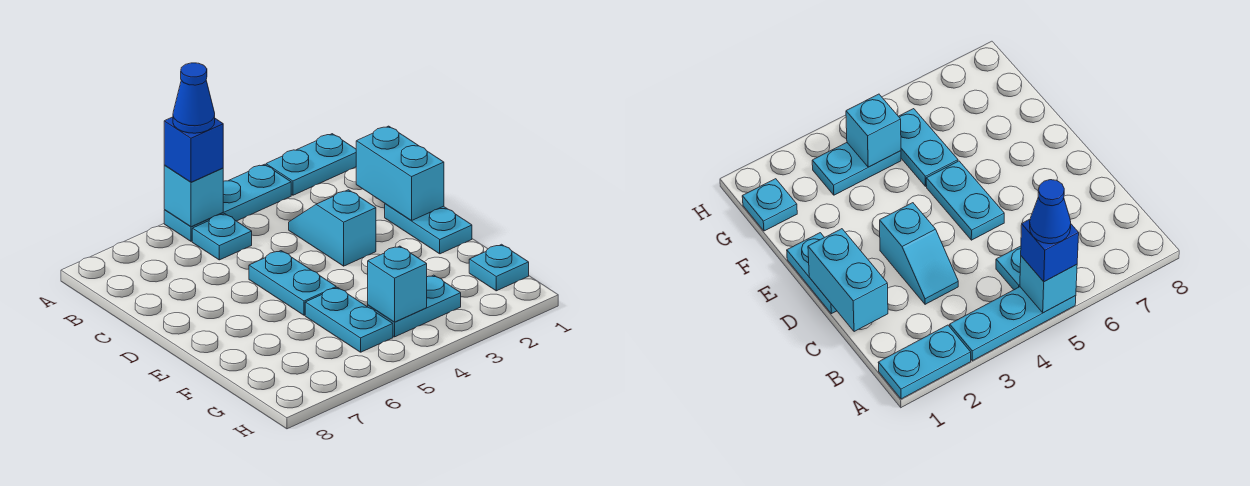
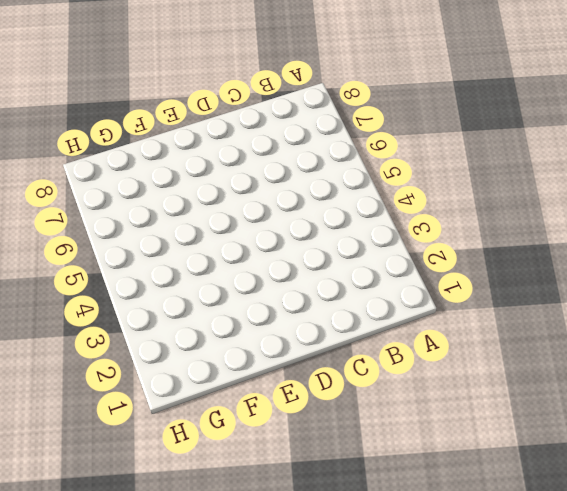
none -> cyan plate A1:A2 level 1
none -> cyan plate A3:A5 level 1
none -> cyan plate B5 level 1

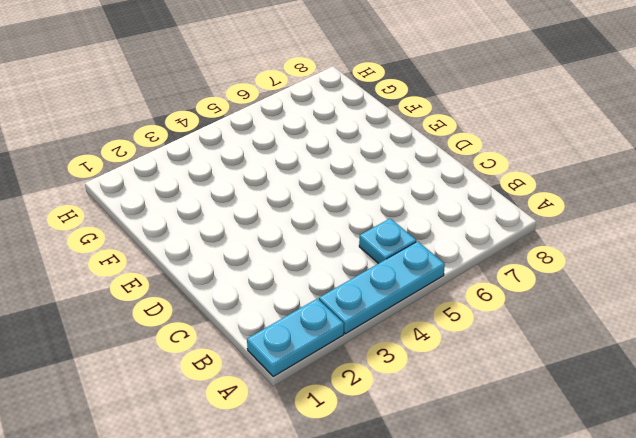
none -> cyan slope C3:D3 level 1 top D
none -> cyan plate D1:E1 level 1
none -> cyan plate D5:E5 level 1

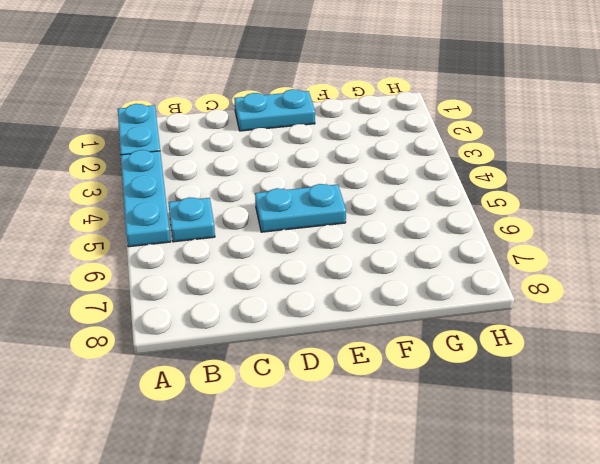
none -> cyan slope C3:D3 level 1 top D
none -> cyan plate F5:G5 level 1
none -> cyan plate G1 level 1

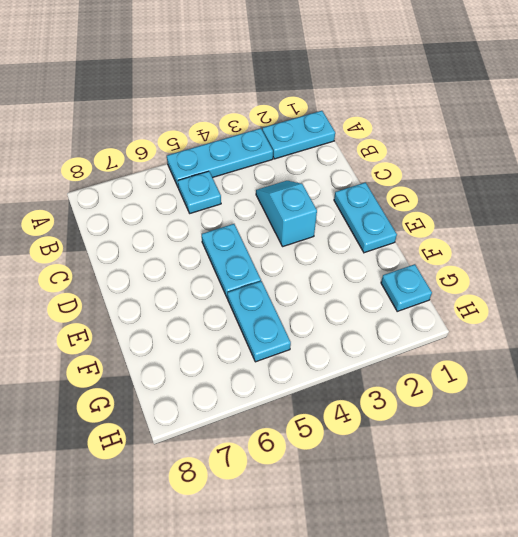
none -> cyan plate G3:G4 level 1
none -> cyan brick A5 level 2
none -> cyan brick C1:D1 level 2

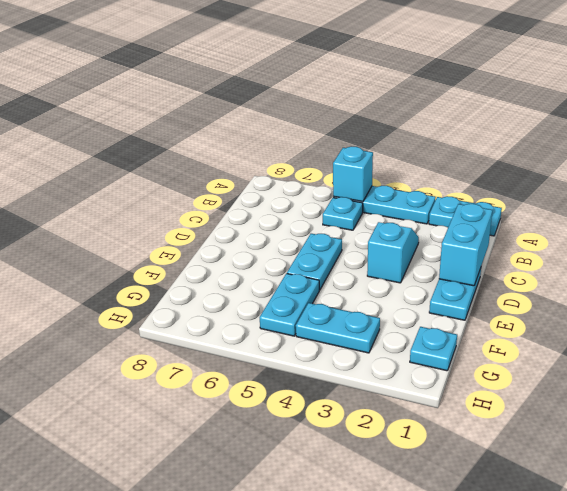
none -> cyan brick G4 level 2
none -> blue brick A5 level 3
none -> blue cone A5 level 4

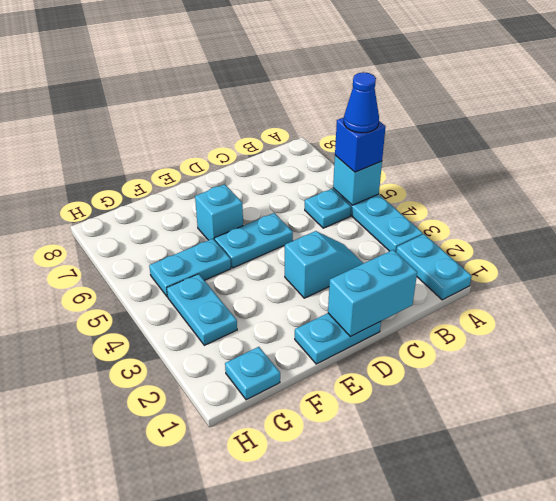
cyan brick E6 level 1 -> cyan brick G4 level 2

